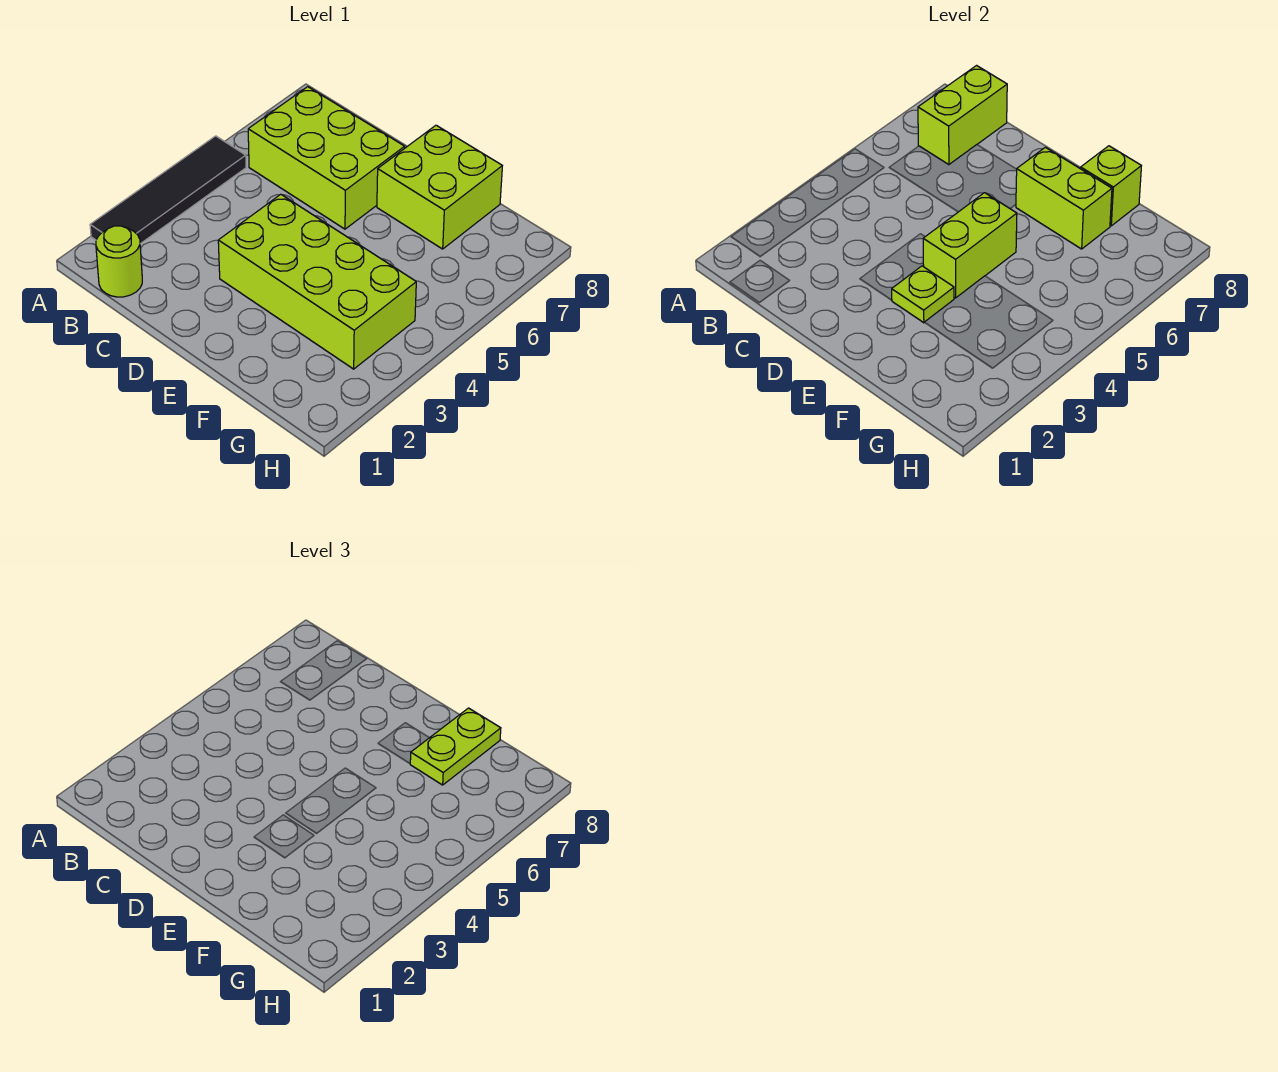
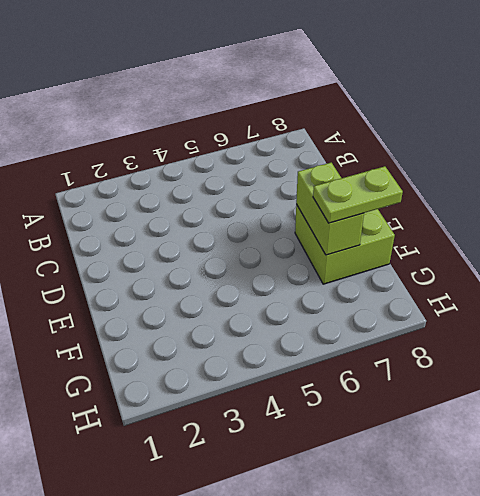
none -> black tile A2:A5 level 1
none -> lime round brick B1 level 1

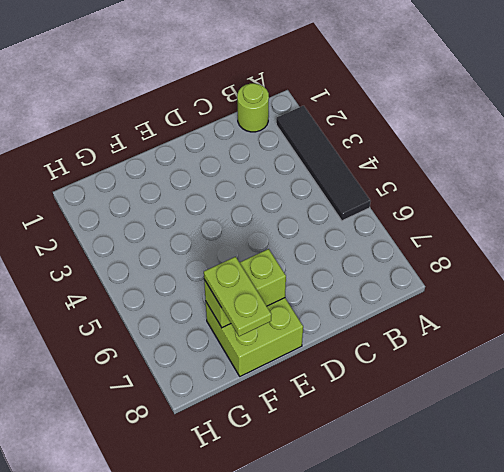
none -> lime brick B6:D7 level 1
none -> lime brick D3:G4 level 1

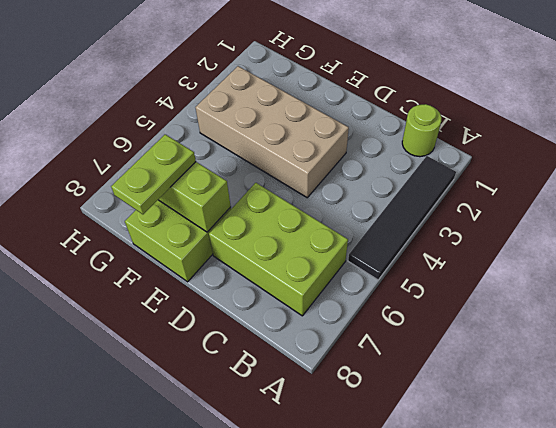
tan brick D3:G4 level 1 -> lime brick D3:G4 level 1
none -> lime brick B7:B8 level 2
none -> lime plate E3 level 2

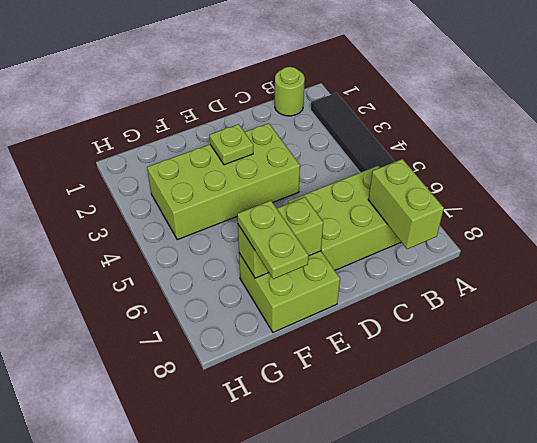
none -> lime brick E4:E5 level 2
none -> lime brick F8 level 2

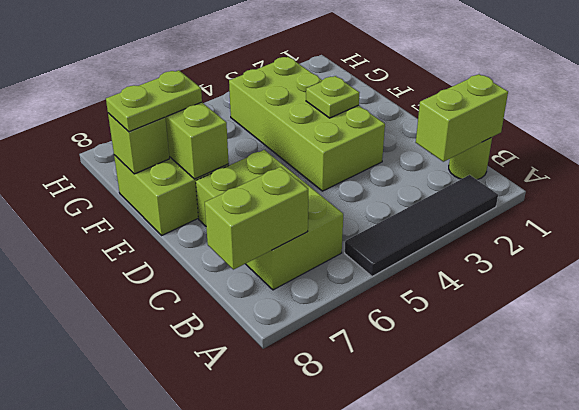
lime brick B1:B2 level 2 -> lime brick E4:E5 level 2

